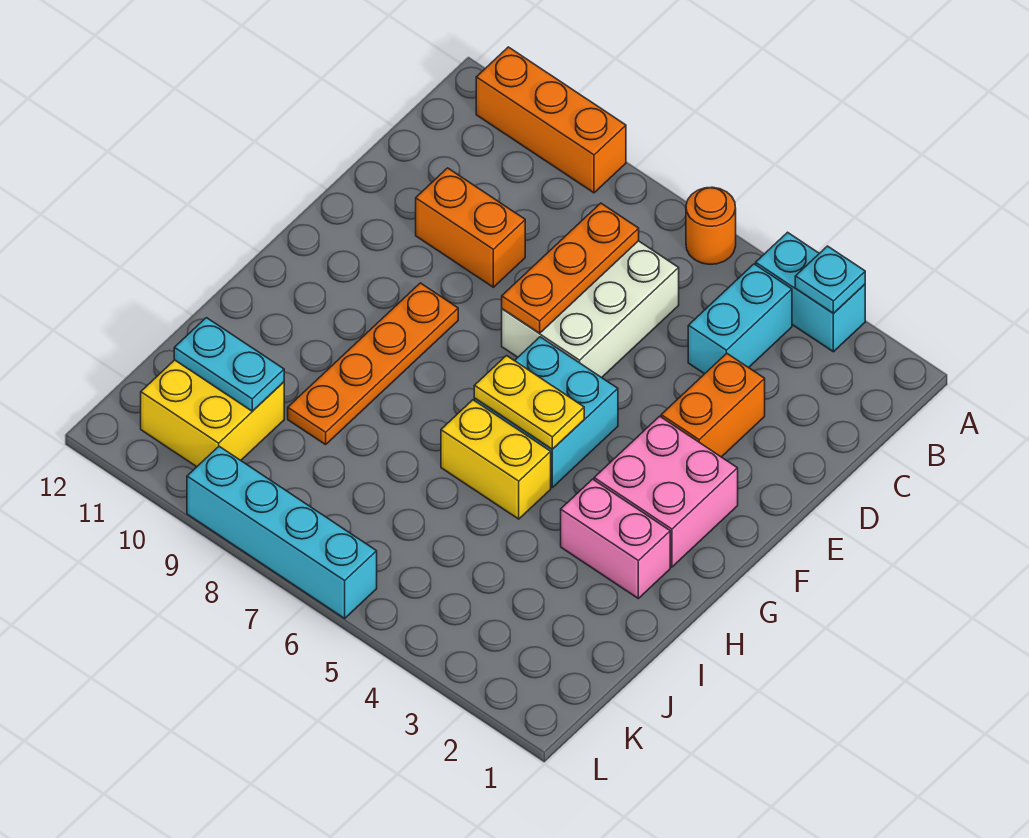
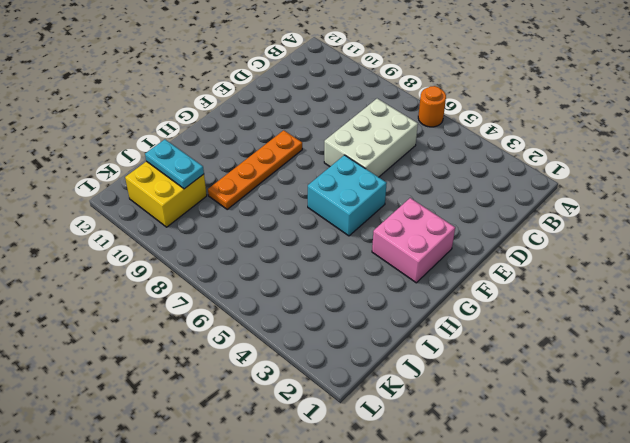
none -> cyan brick A3:A4 level 1
none -> orange brick A9:A11 level 1
none -> cyan brick B4:C4 level 1

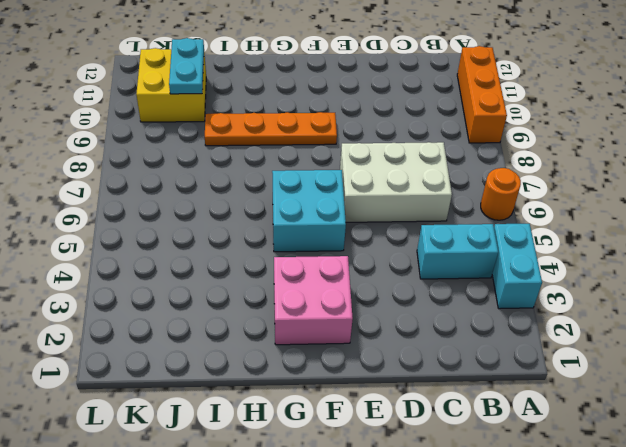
none -> orange brick D3:E3 level 1
none -> orange brick D9:D10 level 1
none -> pink brick H2:H3 level 1

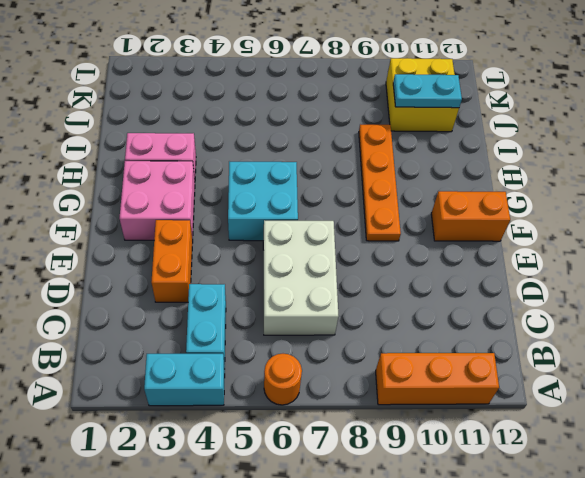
orange brick F11:F12 level 1 -> orange brick D9:D10 level 1
none -> yellow brick H5:H6 level 1
none -> cyan brick L6:L9 level 1
none -> cyan plate A3 level 2

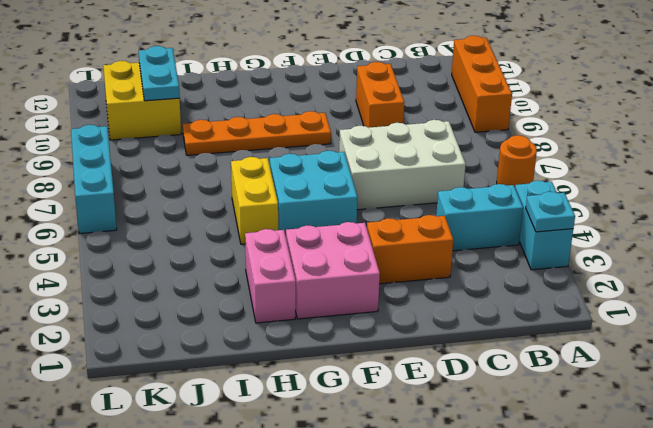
cyan brick L6:L8 level 1 -> cyan brick L6:L9 level 1
none -> orange plate C7:E7 level 2
none -> yellow plate G5:G6 level 2

